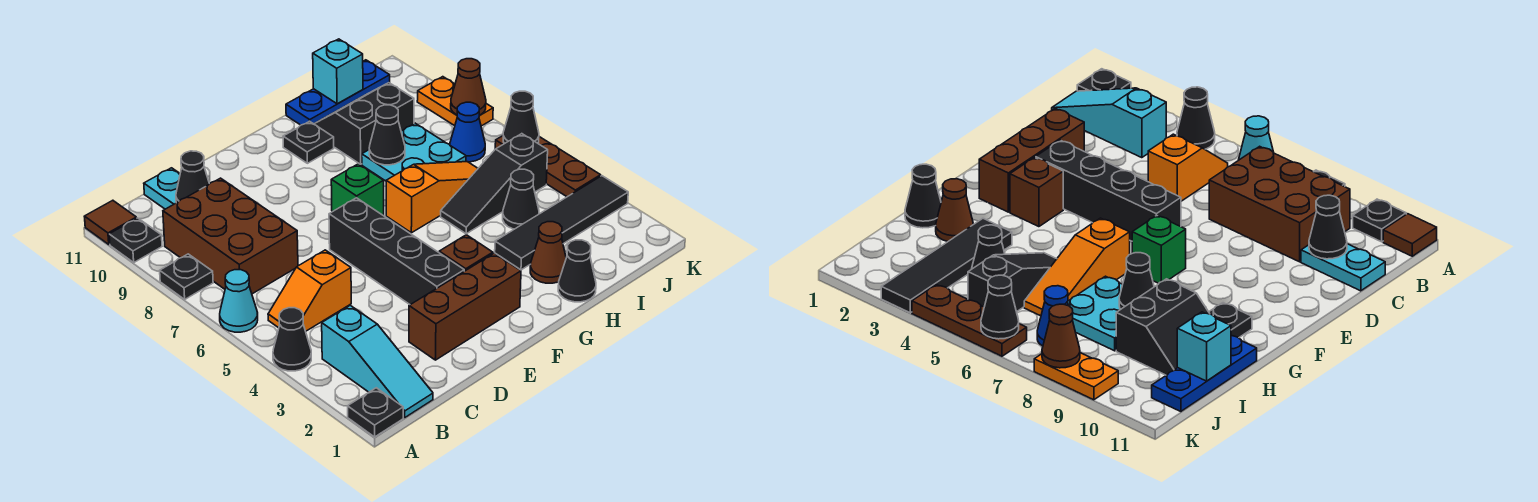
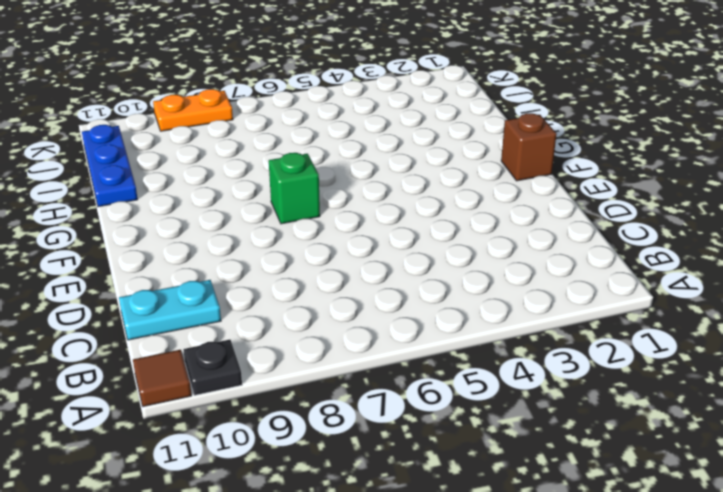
brown brick F1 level 1 -> brown brick F3 level 1
none -> black plate A1 level 1
none -> black cone A4 level 1
none -> cyan cone A6 level 1
none -> black plate A8 level 1

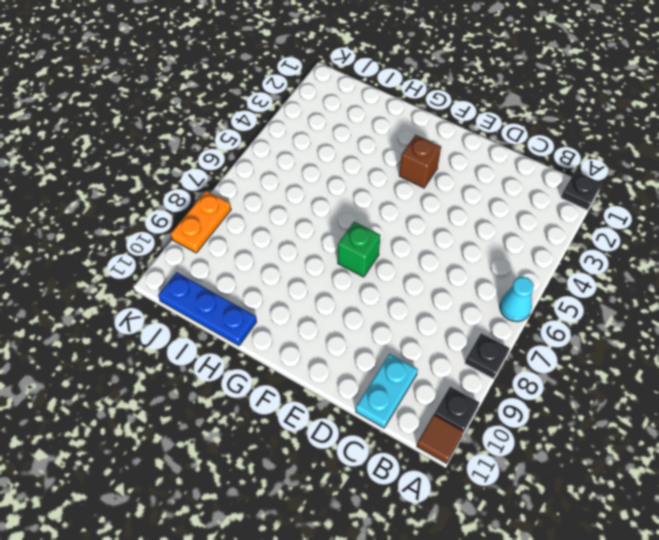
none -> black cone A4 level 1
none -> cyan slope B1:B3 level 1 top 3
none -> orange slope B5:C5 level 1 top C
none -> brown brick B7:C9 level 1

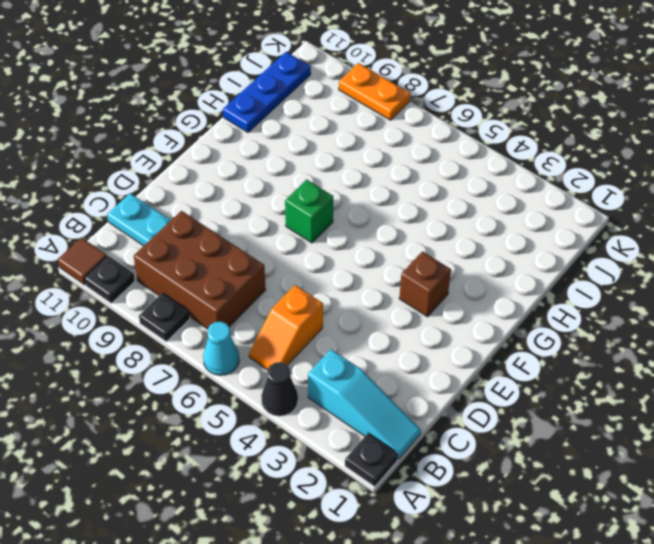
none -> brown brick D2:F2 level 1
none -> black brick E3:E6 level 1
none -> orange slope G6:I6 level 1 top G
none -> black plate G10 level 1

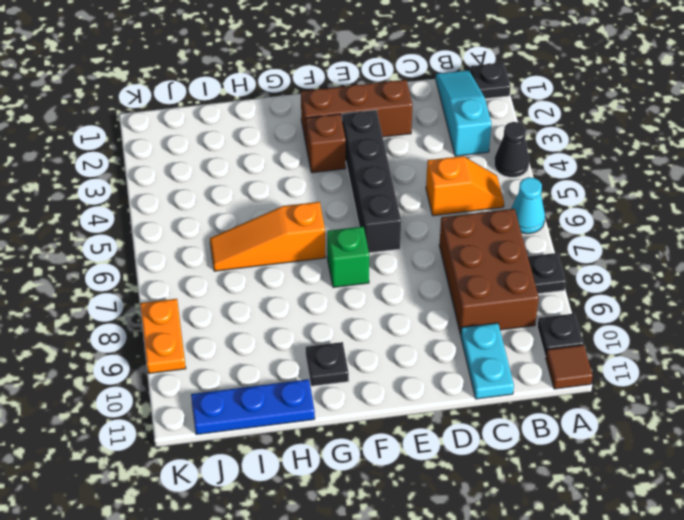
none -> black cone H1 level 1
none -> brown cone H2 level 1
none -> black tile H3:K3 level 1
none -> black slope H5:J5 level 1 top J

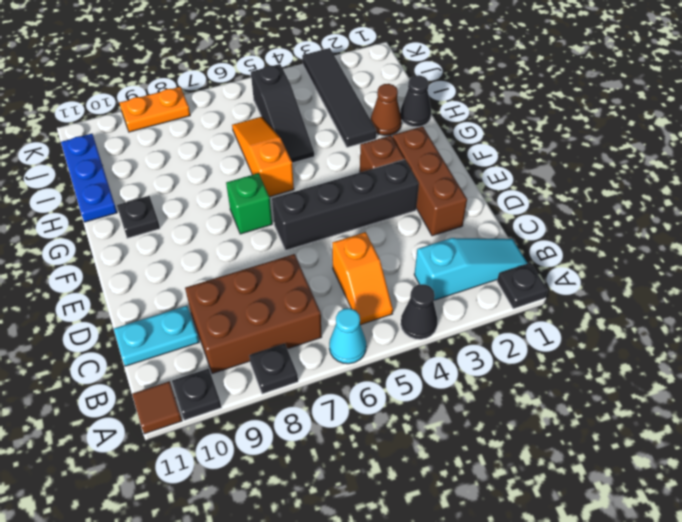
none -> cyan plate H7:I8 level 1
none -> black slope H9:I10 level 1 top 9
none -> black cone I4 level 1
none -> blue cone J7 level 1

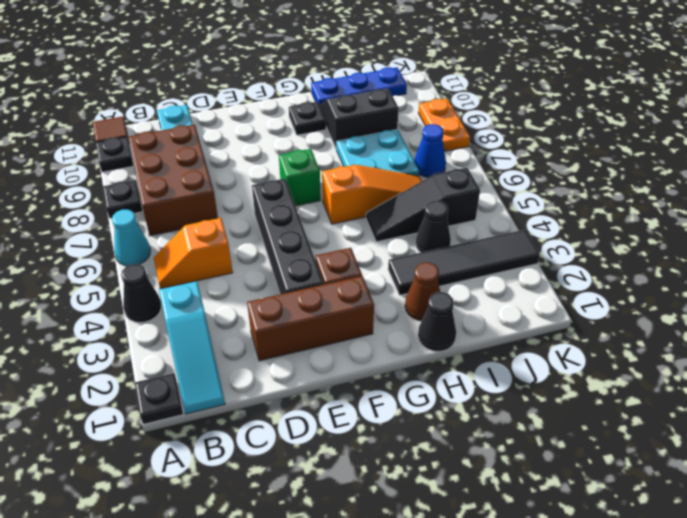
none -> brown plate K4:K6 level 1
none -> black cone C10 level 2
none -> black cone H8 level 2
none -> cyan brick I11 level 2

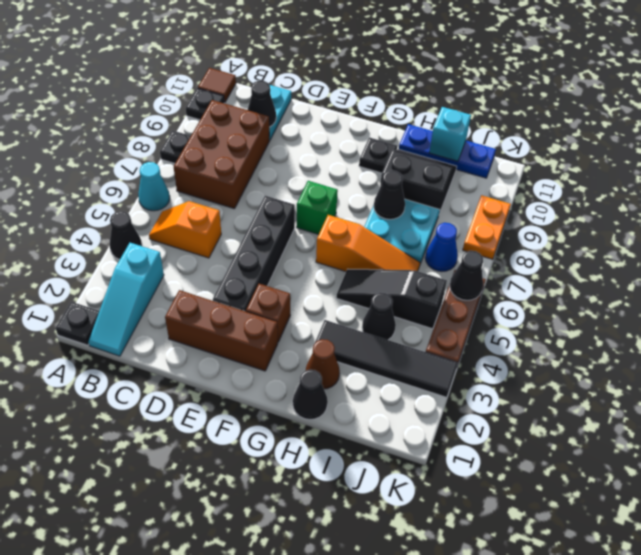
none -> brown cone K8 level 2

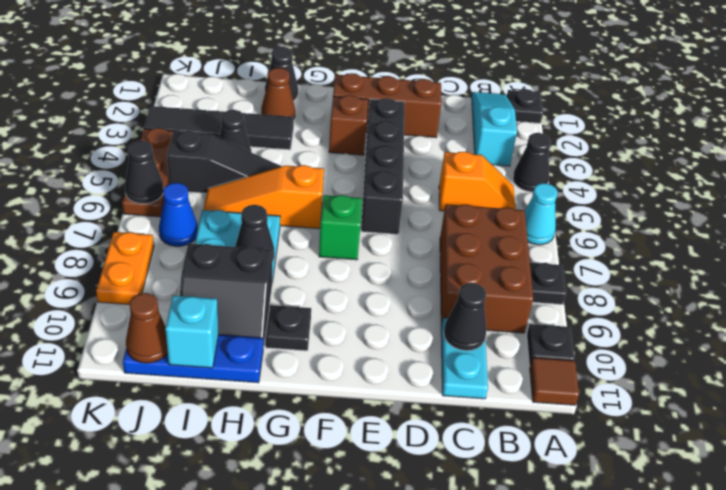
brown cone J11 level 2 -> brown cone K8 level 2

